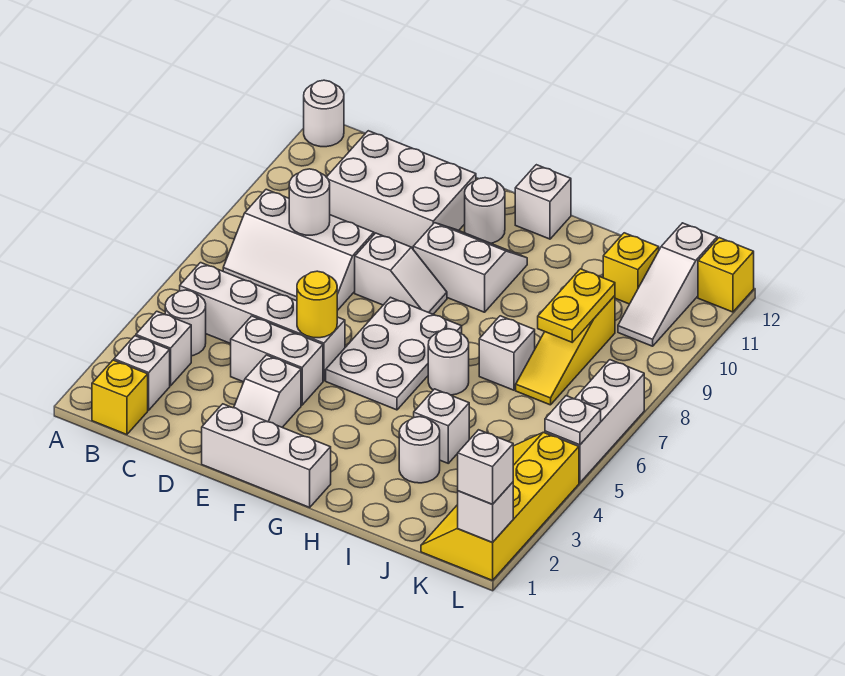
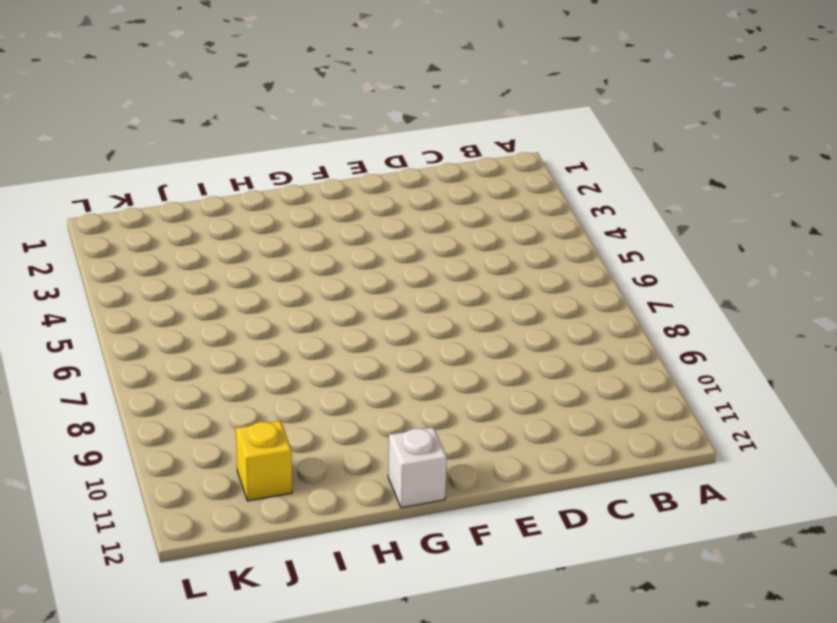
none -> white round brick A12 level 1
none -> yellow brick B1 level 1
none -> white brick B2 level 1
none -> white brick B3 level 1

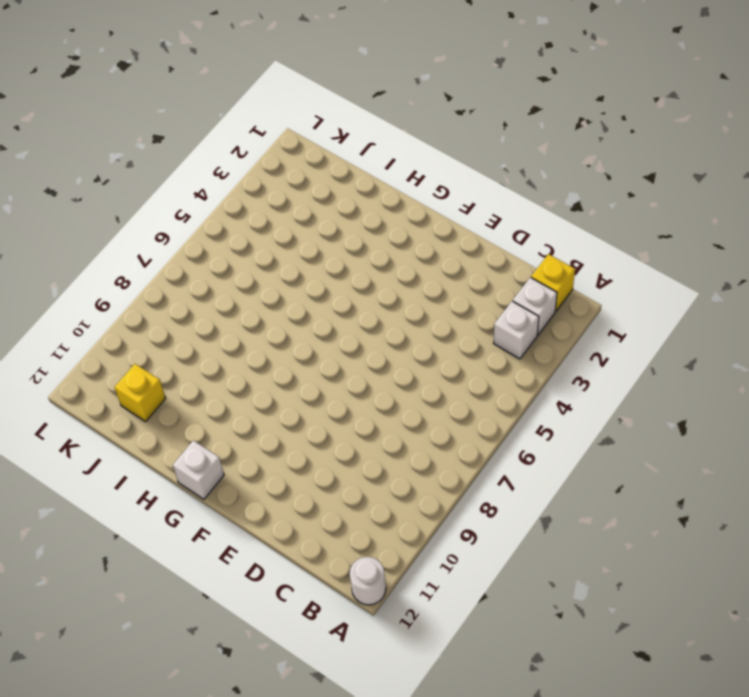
none -> white round brick B4 level 1
none -> white brick B5:E5 level 1
none -> white slope B7:D8 level 1 top 8
none -> white brick C10:E11 level 1

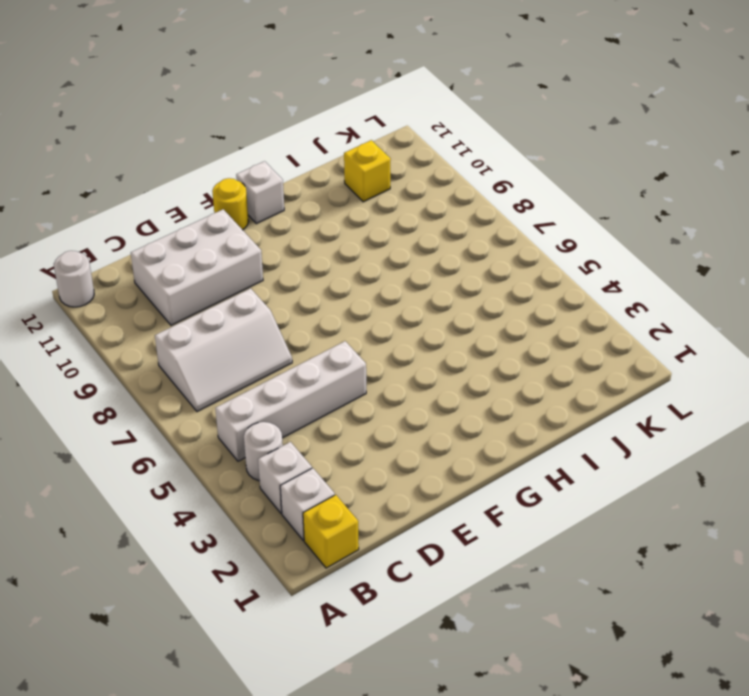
yellow round brick F12 level 1 -> yellow round brick E5 level 2
none -> white brick D4:E4 level 1
none -> white brick E1:G1 level 1
none -> white slope E2:E3 level 1 top 3
none -> white slope E8:F8 level 1 top E

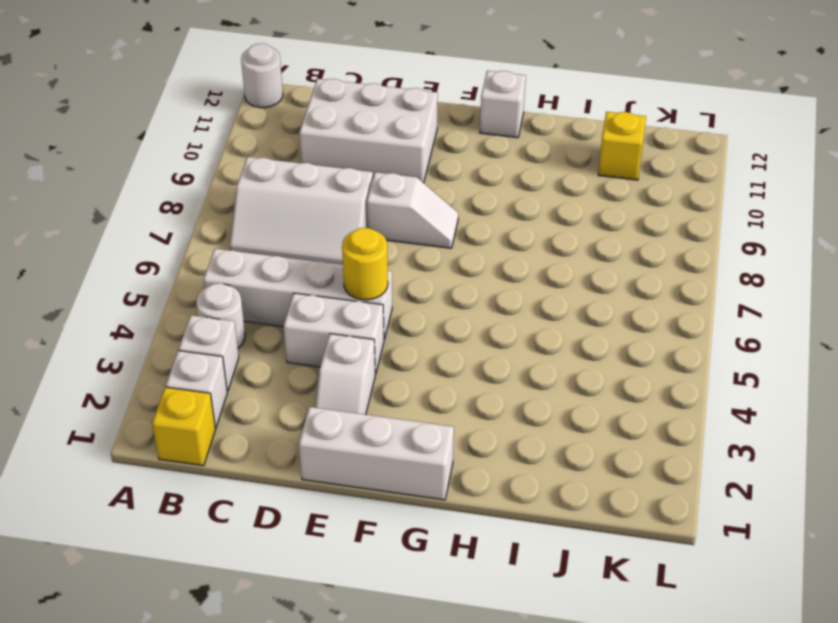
none -> white plate F5:G7 level 1
none -> white slope F9:G10 level 1 top 9
none -> white round brick F11 level 1
none -> white round brick H6 level 1

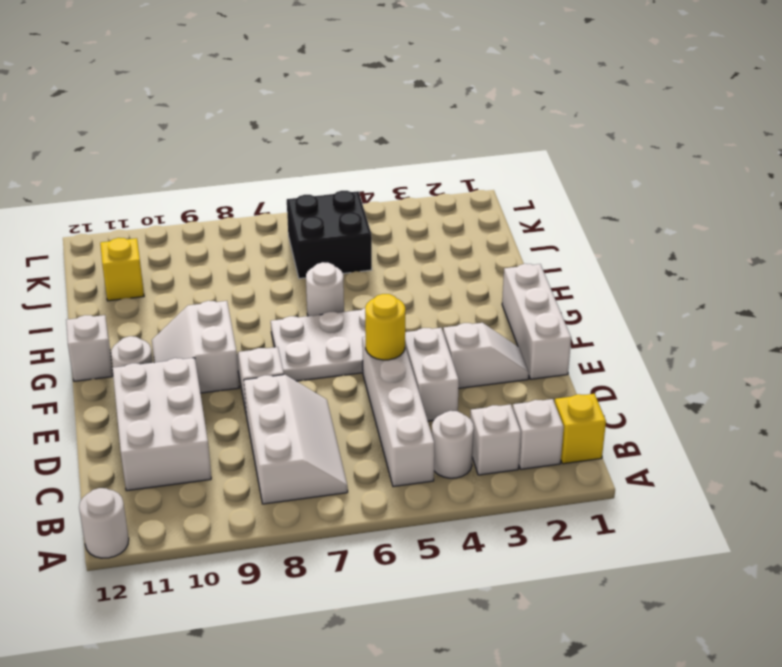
black brick J5:K6 level 1 -> none
none -> white round brick I3 level 1
none -> white brick I4 level 1
none -> white brick I7 level 1
none -> yellow slope J7:J9 level 1 top 9

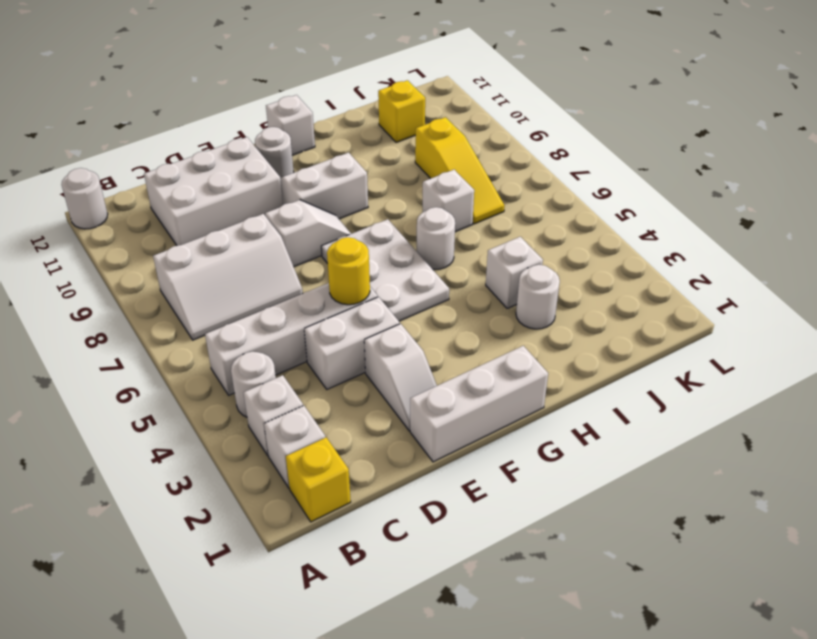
none -> yellow slope K1:L4 level 1 top L
none -> white slope K10:K12 level 1 top 12
none -> white brick L5:L7 level 1
none -> yellow brick L12 level 1

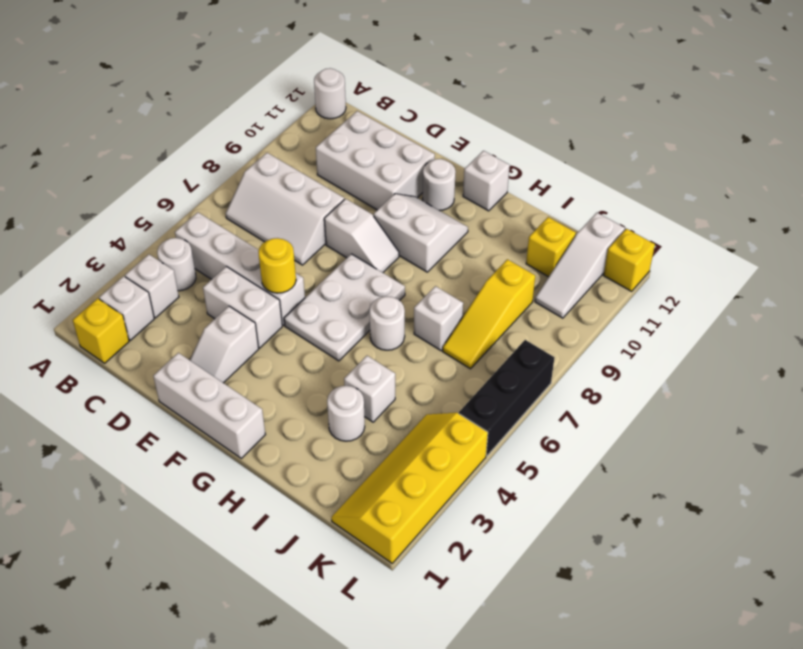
black brick L5:L7 level 1 -> white brick L5:L7 level 1
none -> white round brick C8 level 2
none -> yellow plate J8:J9 level 2
none -> white brick L1 level 2
none -> white plate L5 level 2

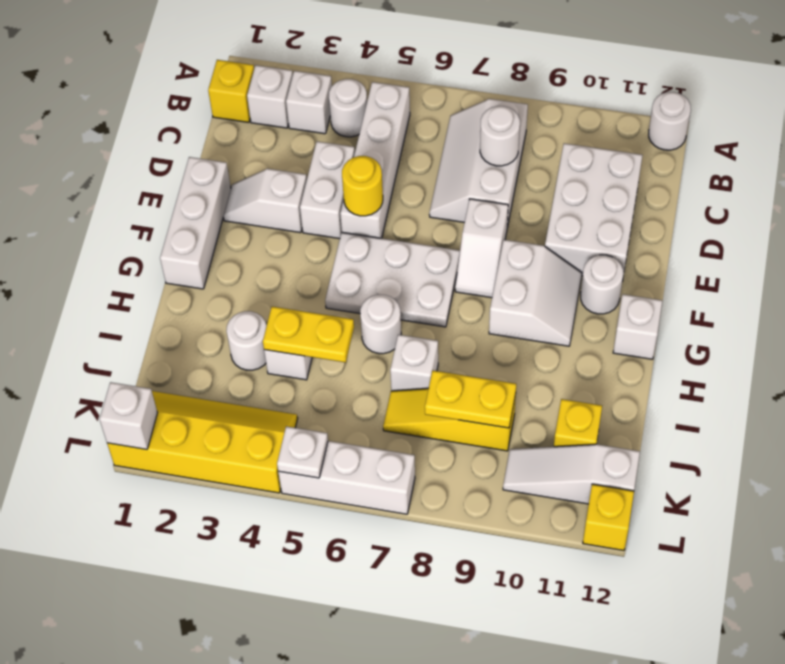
yellow plate I4:I5 level 2 -> none
none -> white brick L1 level 3

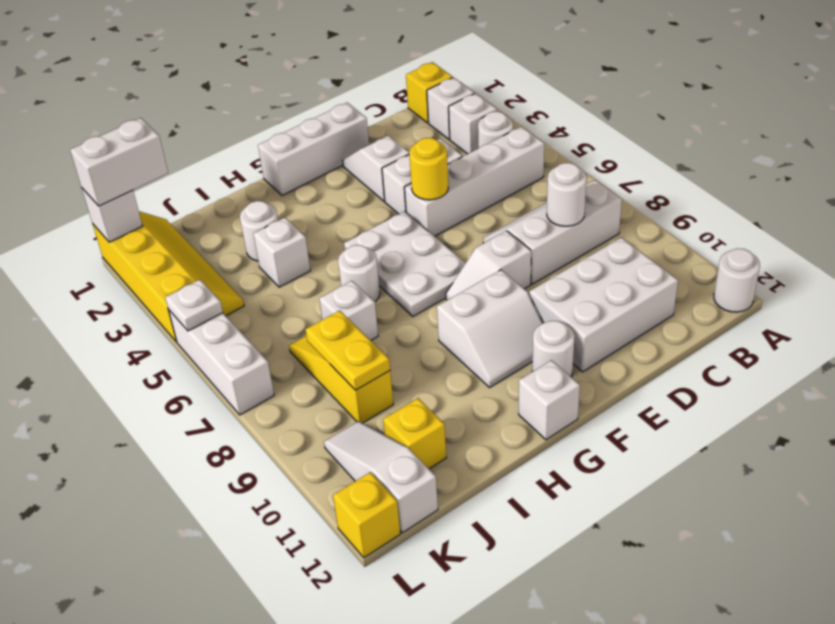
white brick K1:L1 level 3 -> white brick L1 level 3

